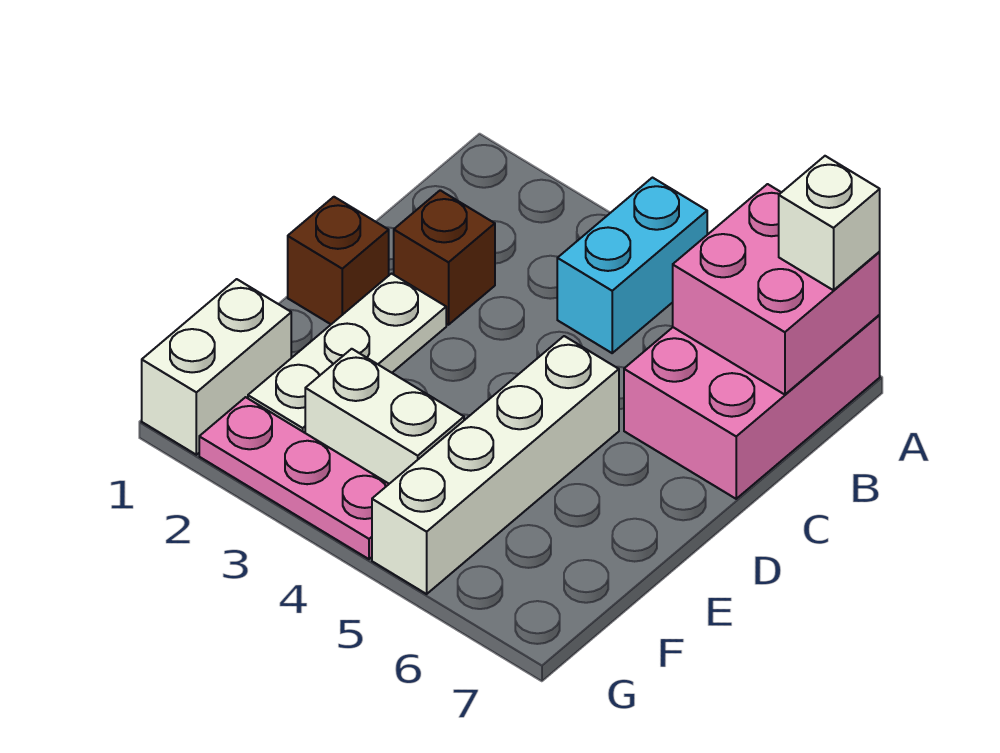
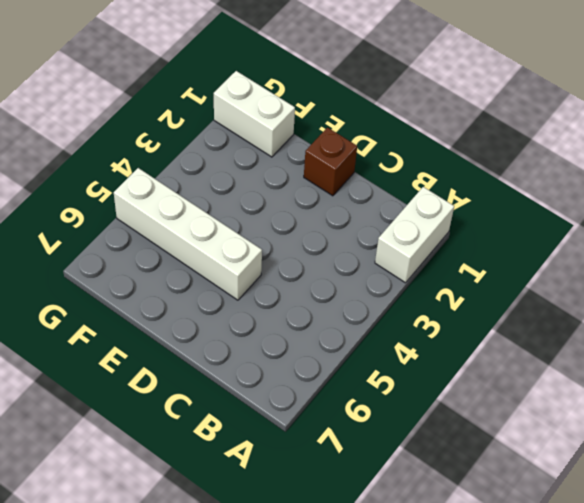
white brick A1:A2 level 1 -> white brick F3:F4 level 1
none -> cyan brick A4:B4 level 1
none -> pink brick A6:C7 level 1

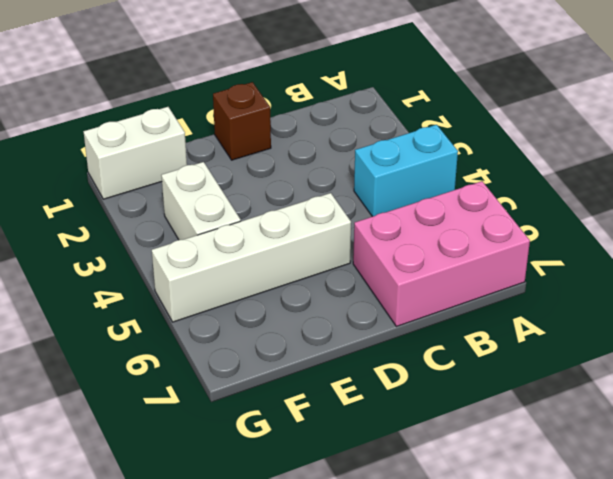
none -> brown brick C2 level 1
none -> white plate D2:F2 level 1

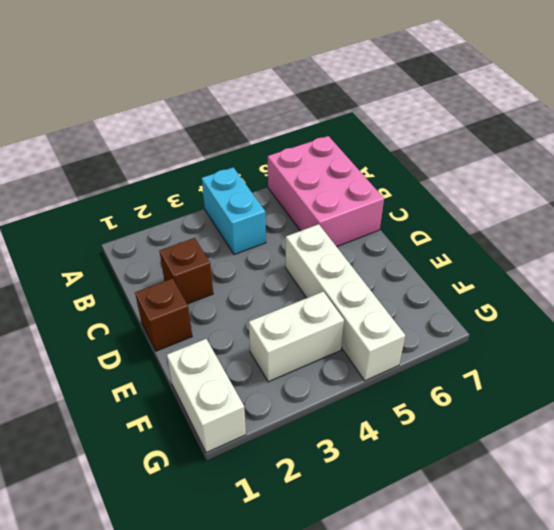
none -> white plate D2:F2 level 1
none -> pink plate G2:G4 level 1

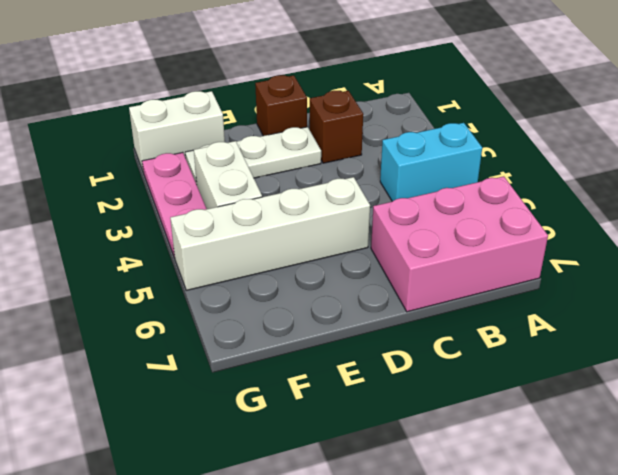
none -> pink brick A6:B7 level 2
none -> white brick A7 level 3

